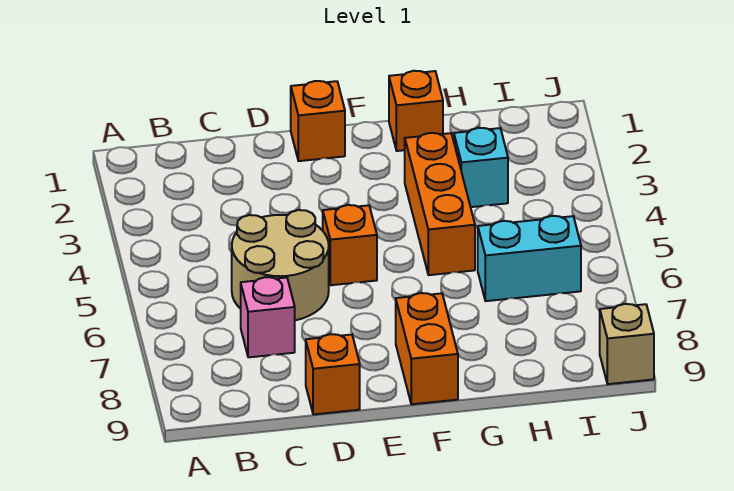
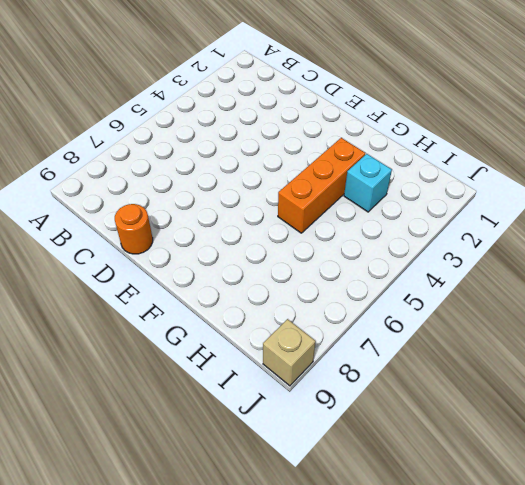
orange round brick D9 level 1 -> orange brick D9 level 1
none -> tan round brick C5:D6 level 1
none -> pink brick C7 level 1

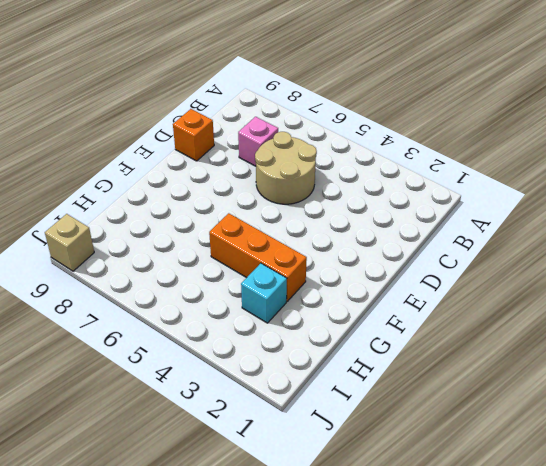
none -> orange brick E1 level 1
none -> orange brick E5 level 1

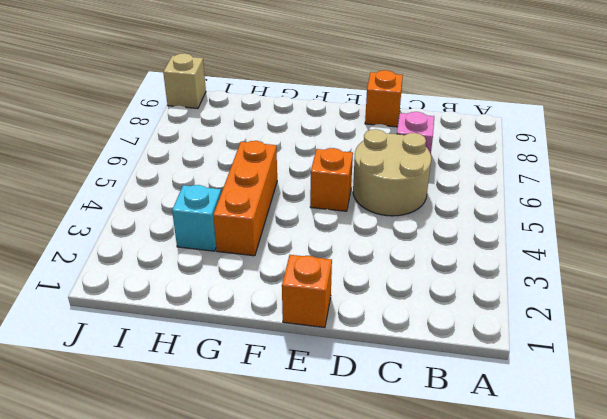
none -> orange brick F8:F9 level 1
none -> orange brick G1 level 1

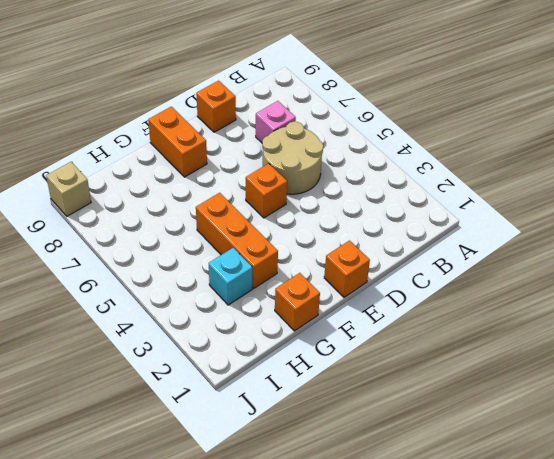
none -> cyan brick H6:I6 level 1

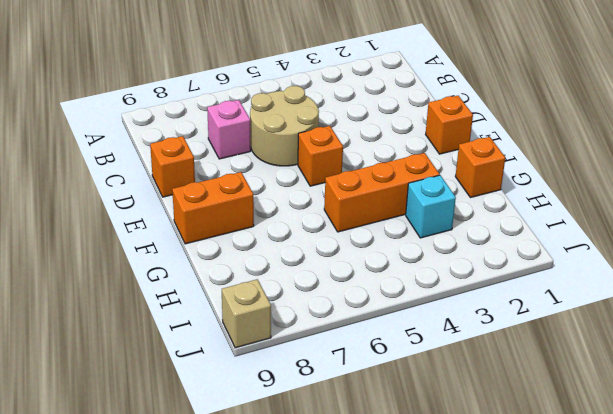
none -> cyan brick H6:I6 level 1

